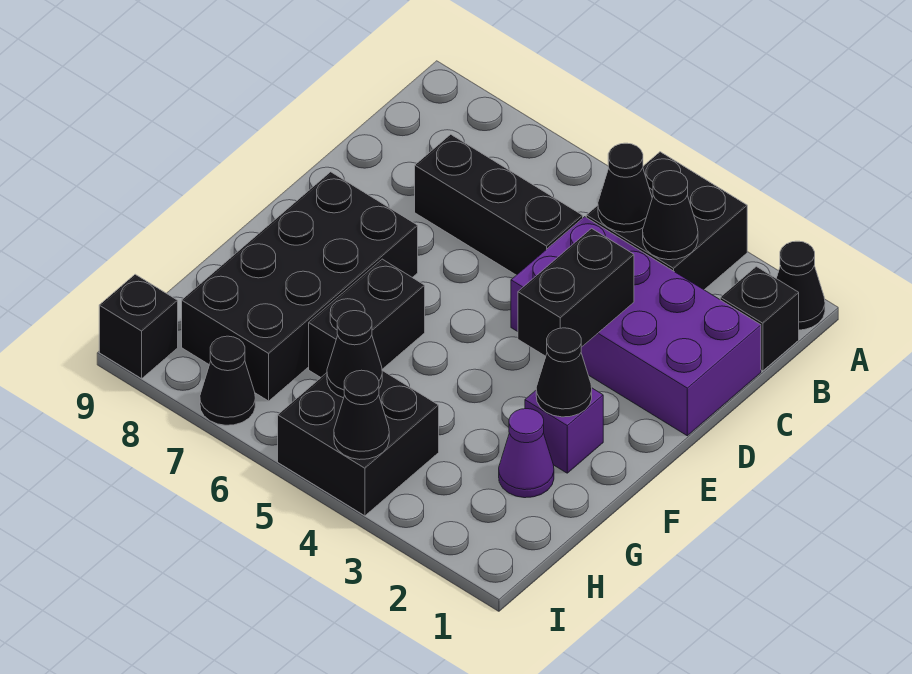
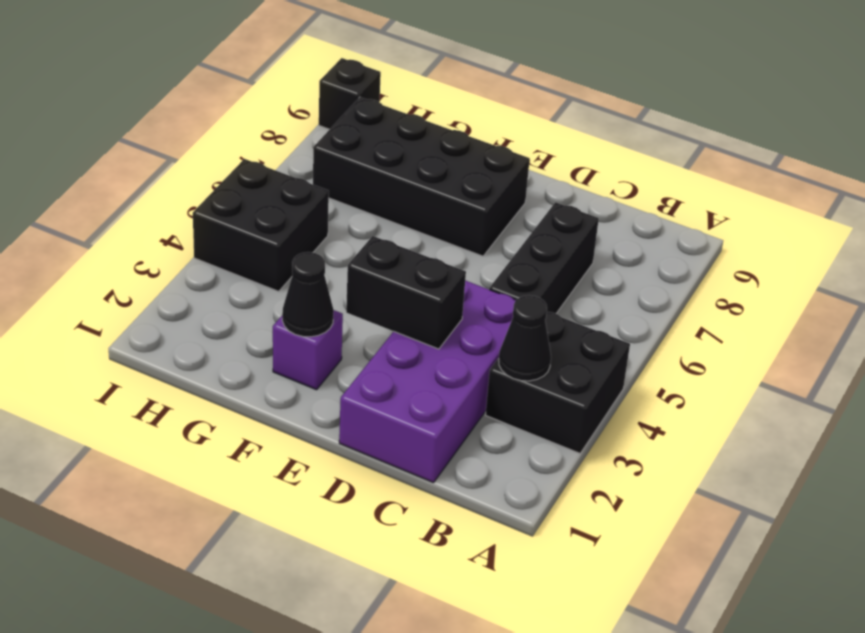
none -> black cone A1 level 1
none -> black brick B1 level 1
none -> black brick F6:G6 level 1

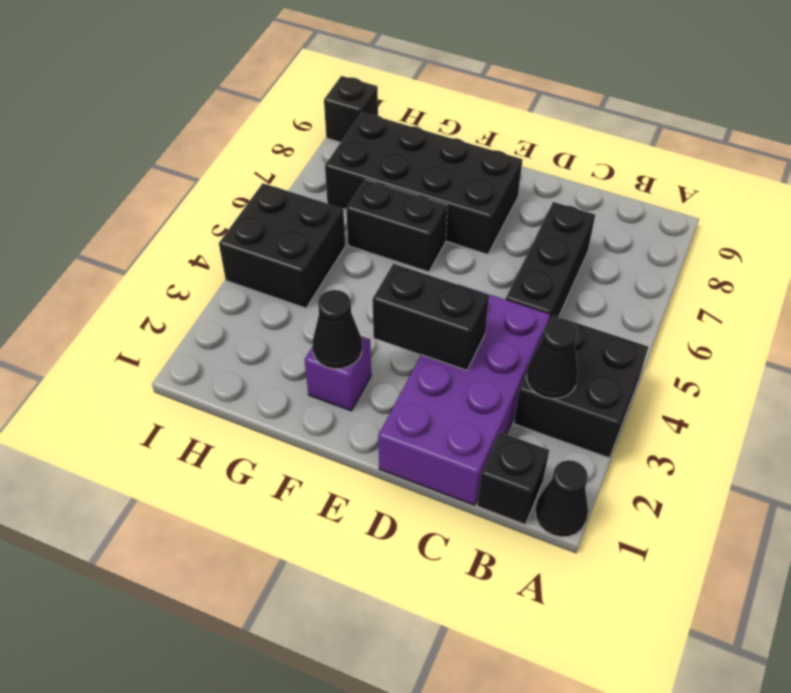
none -> purple cone G2 level 1
none -> black cone I7 level 1
none -> black cone B4 level 2

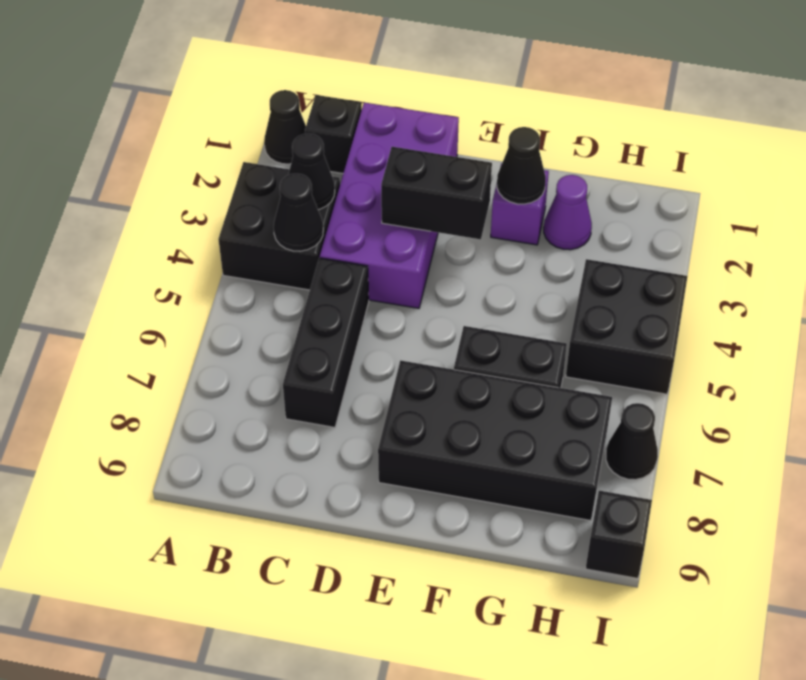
none -> black cone H5 level 2
none -> black cone I4 level 2

